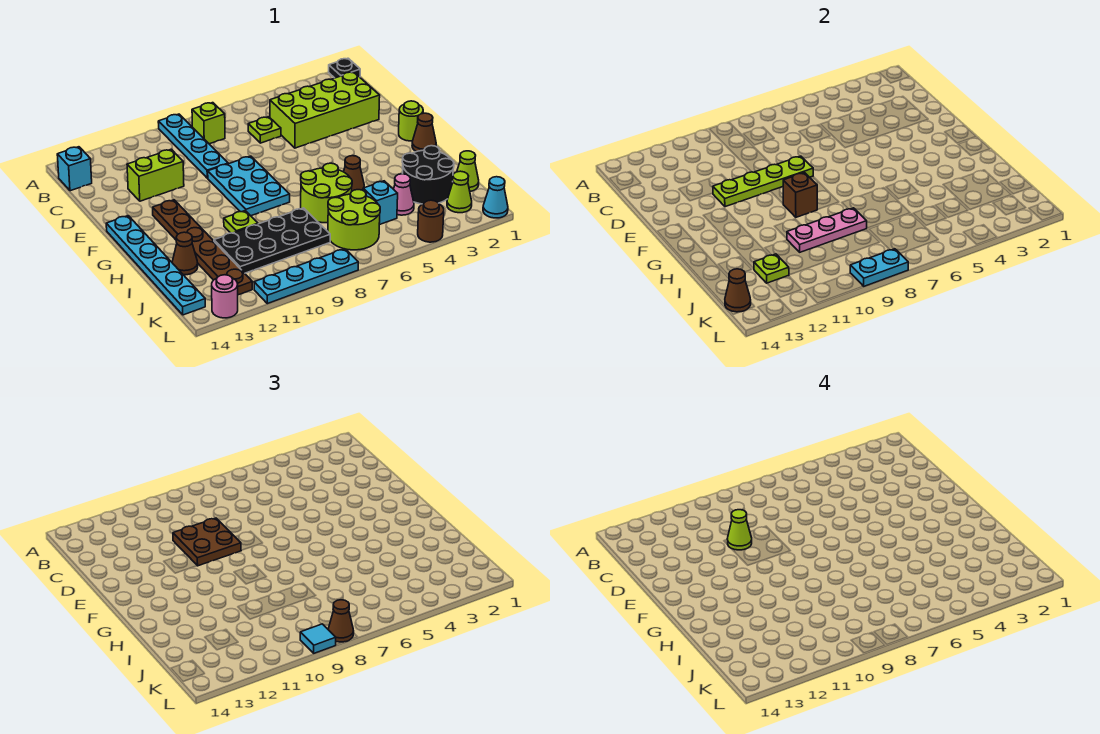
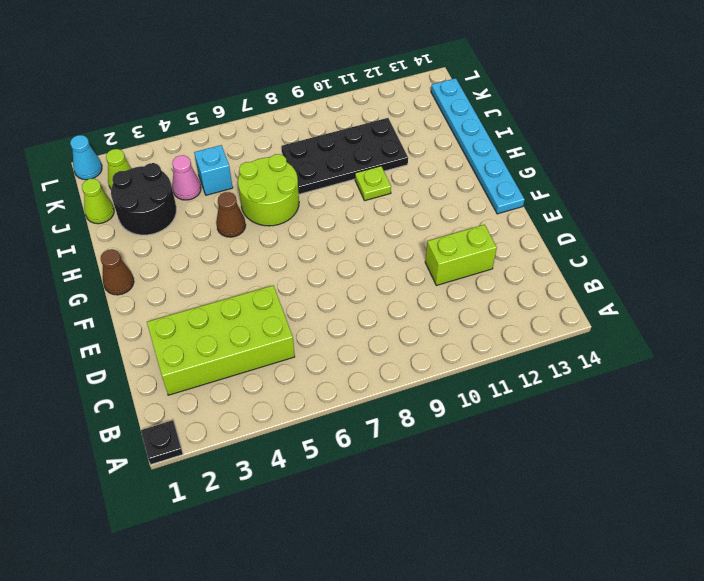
none -> cyan plate A9:D9 level 1
none -> lime brick B8 level 1
none -> cyan brick B14 level 1
none -> lime plate C6 level 1

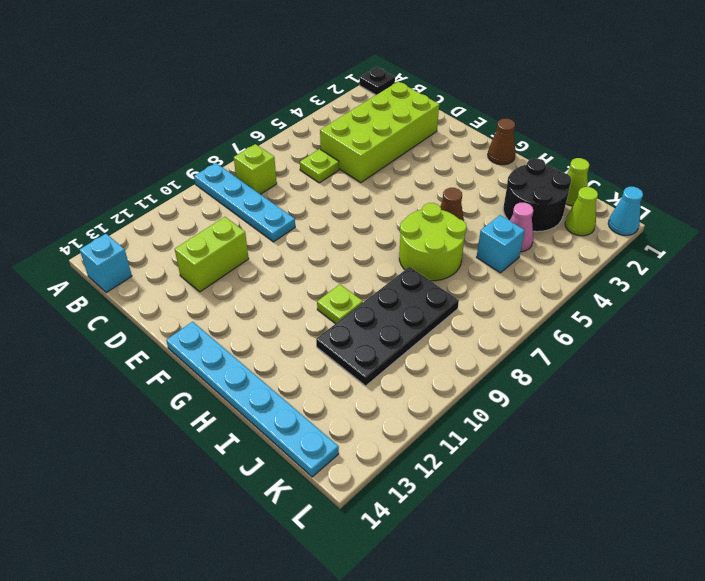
none -> cyan plate E8:G9 level 1
none -> lime round brick F1 level 1
none -> brown plate F12:K12 level 1
none -> brown cone I13 level 1

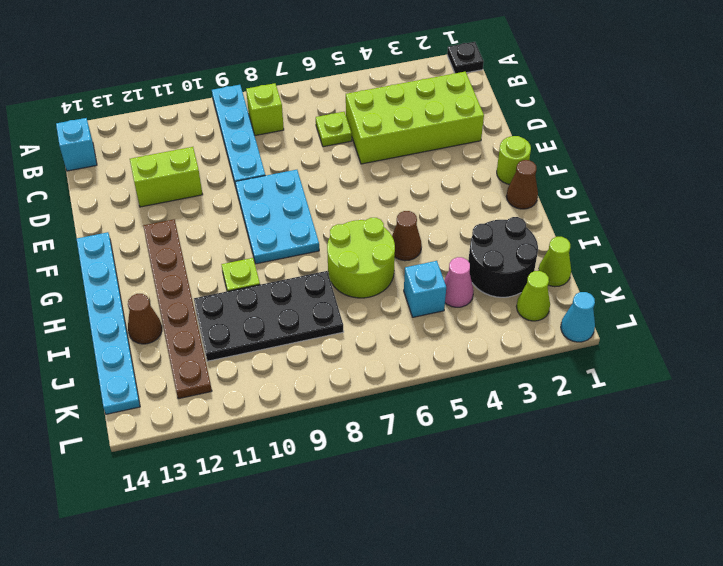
none -> lime round brick J6:K7 level 1
none -> brown round brick L4 level 1
none -> cyan plate L8:L11 level 1
none -> pink round brick L13 level 1

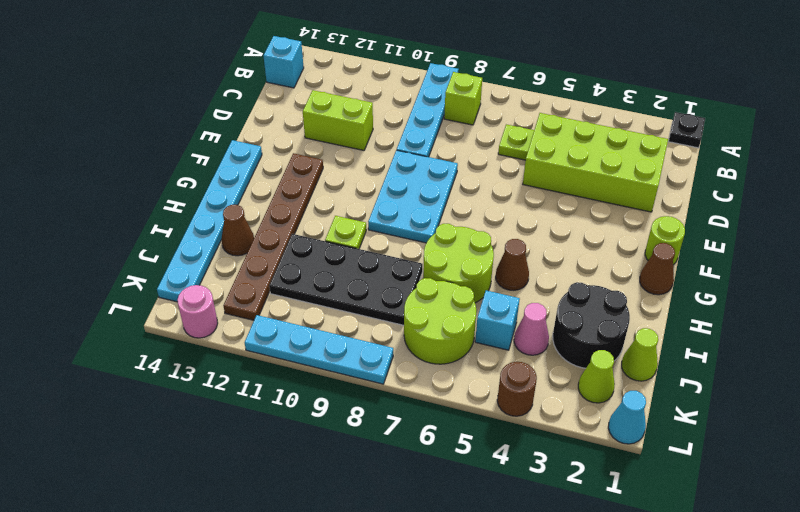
none -> lime plate E8:E11 level 2
none -> brown brick G9 level 2
none -> pink plate I8:I10 level 2
none -> lime plate J12 level 2

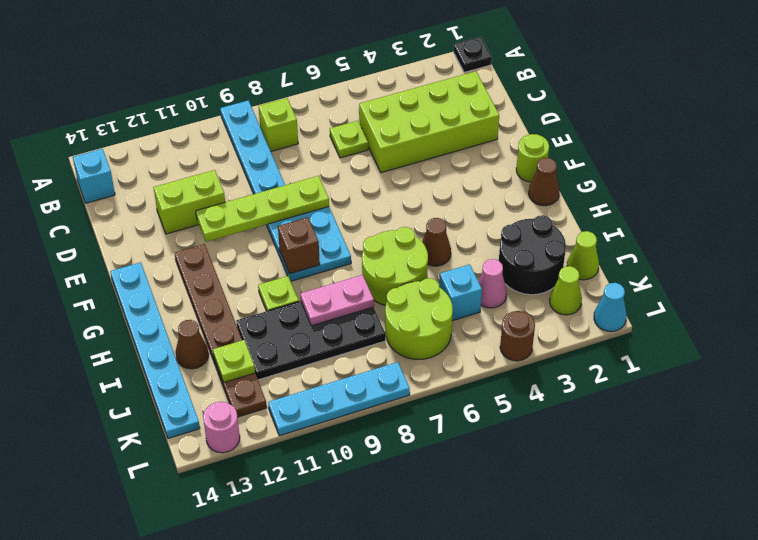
pink plate I8:I9 level 2 -> pink plate I8:I10 level 2
none -> brown cone K14 level 2
none -> cyan plate L8:L9 level 2
none -> brown plate D9:E10 level 3
none -> brown cone L8 level 3

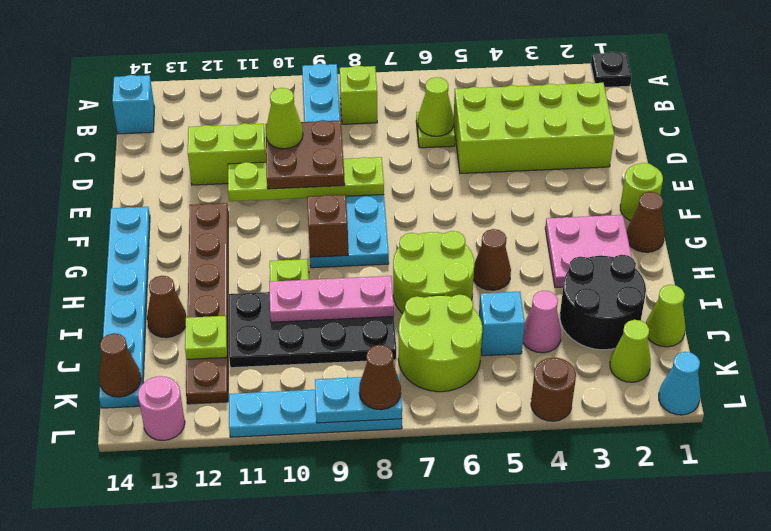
lime cone C6 level 2 -> none
pink plate G2:H3 level 1 -> none
none -> cyan tile L9 level 3

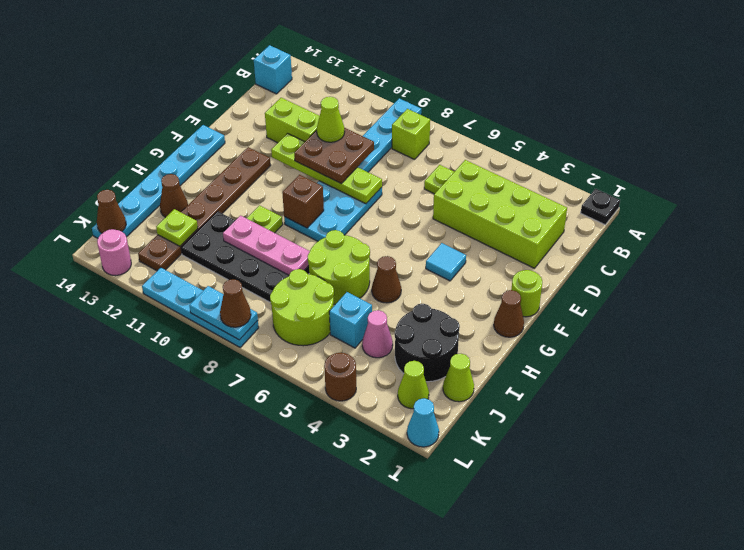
cyan tile F4 level 1 -> cyan tile L9 level 3

